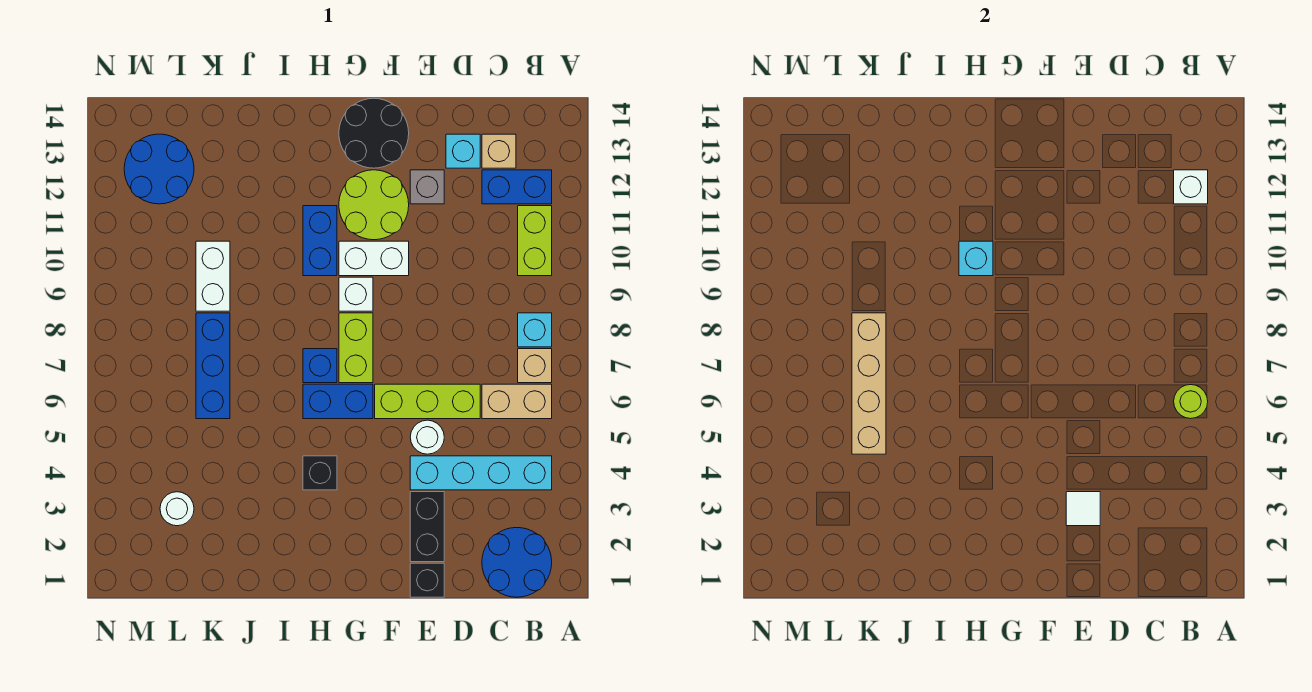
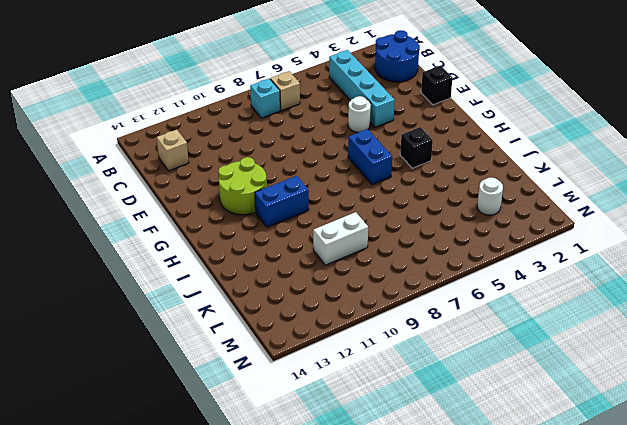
none -> tan brick B6:C6 level 1
none -> lime brick B10:B11 level 1
none -> blue brick B12:C12 level 1
none -> lime brick D6:F6 level 1

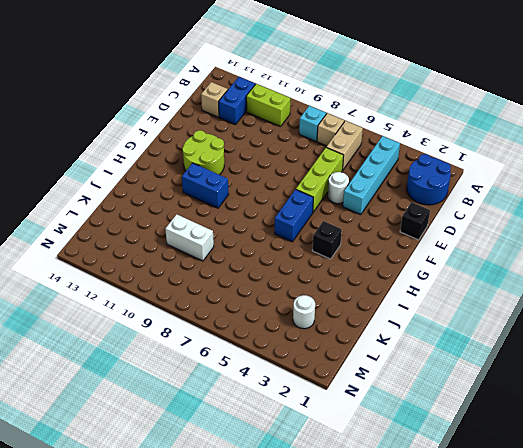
none -> cyan brick D13 level 1
none -> black brick E2:E3 level 1
none -> grey brick E12 level 1
none -> white brick F10:G10 level 1

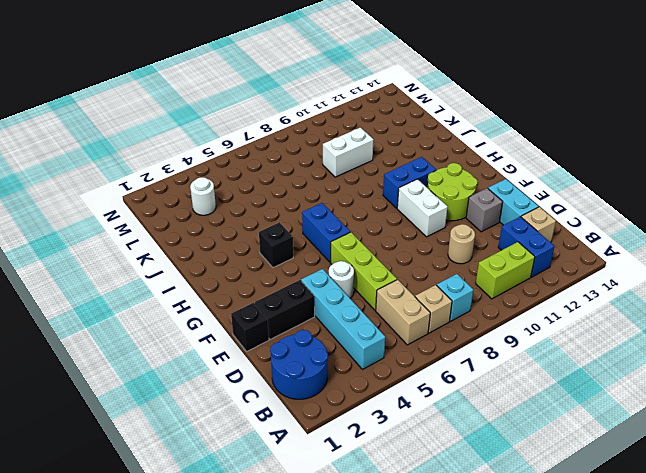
tan round brick D10 level 1 -> none
cyan brick D13:E13 level 1 -> cyan brick D13 level 1
none -> black round brick F13:G14 level 1
none -> lime brick G7:G8 level 1
none -> white brick G9 level 1
none -> blue brick H7 level 1

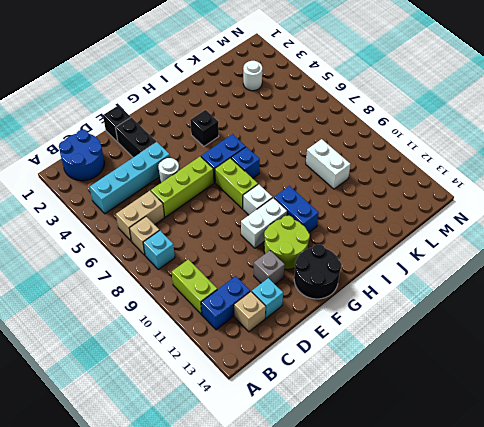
none -> blue brick K6:K8 level 1
none -> blue round brick L12:M13 level 1
none -> lime round brick B6 level 2
none -> white brick B12 level 2

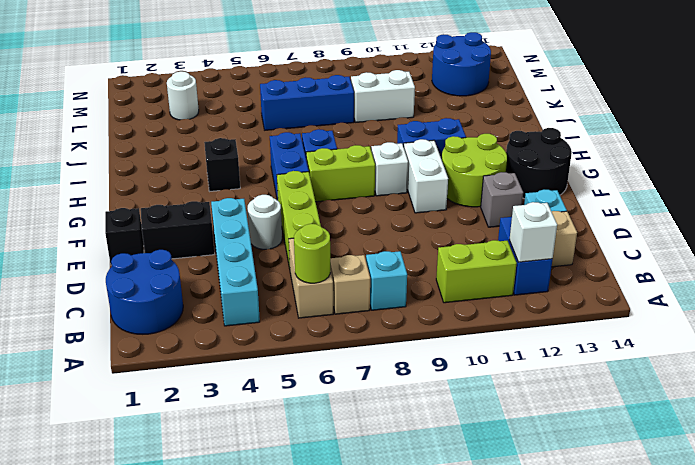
none -> white tile E3 level 2
none -> cyan brick H10 level 2
none -> tan brick K5:K8 level 2

